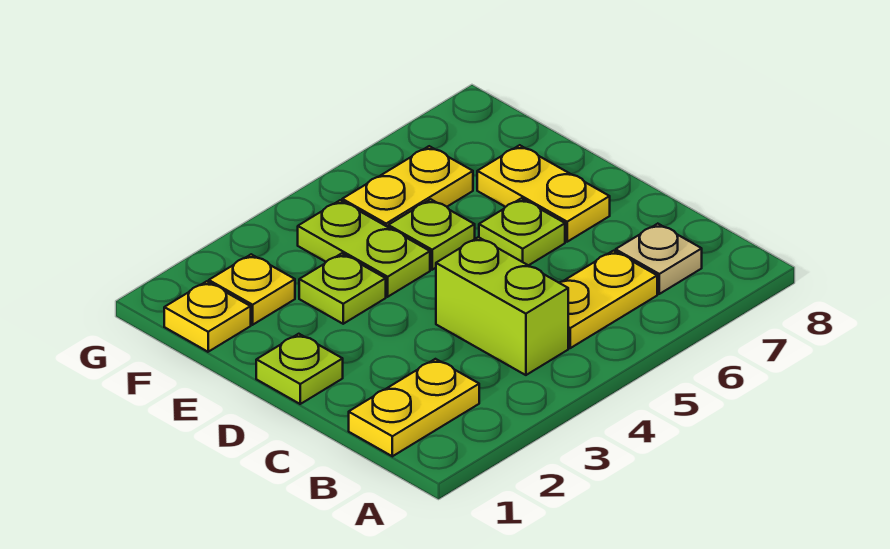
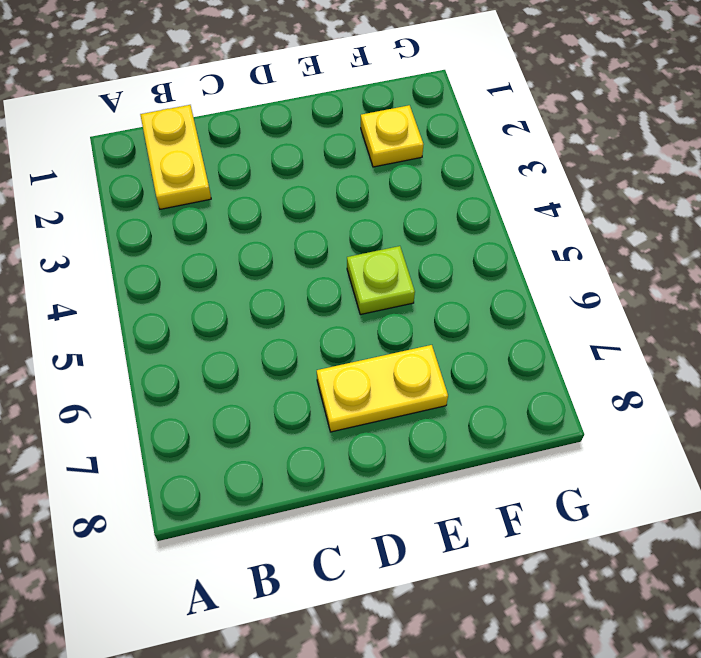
none -> lime brick B4:C4 level 1
none -> yellow plate B5:B6 level 1
none -> tan plate B7 level 1

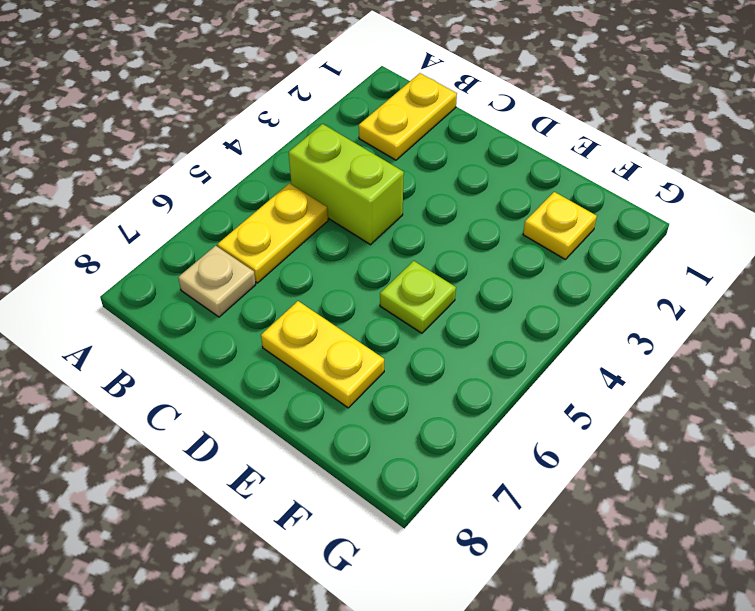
none -> lime plate D1 level 1
none -> lime plate D6 level 1
none -> lime plate E3 level 1

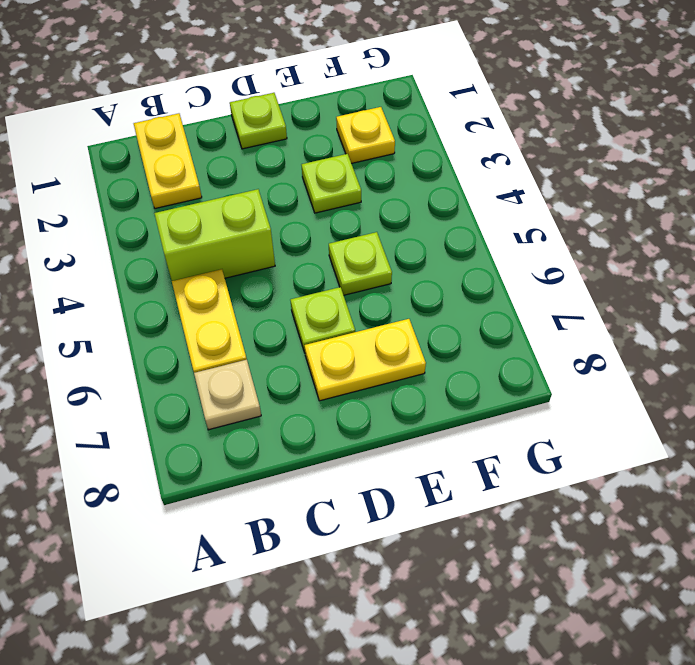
none -> lime plate E4:F4 level 1
none -> yellow plate F1 level 1
none -> yellow plate F5:F6 level 1

